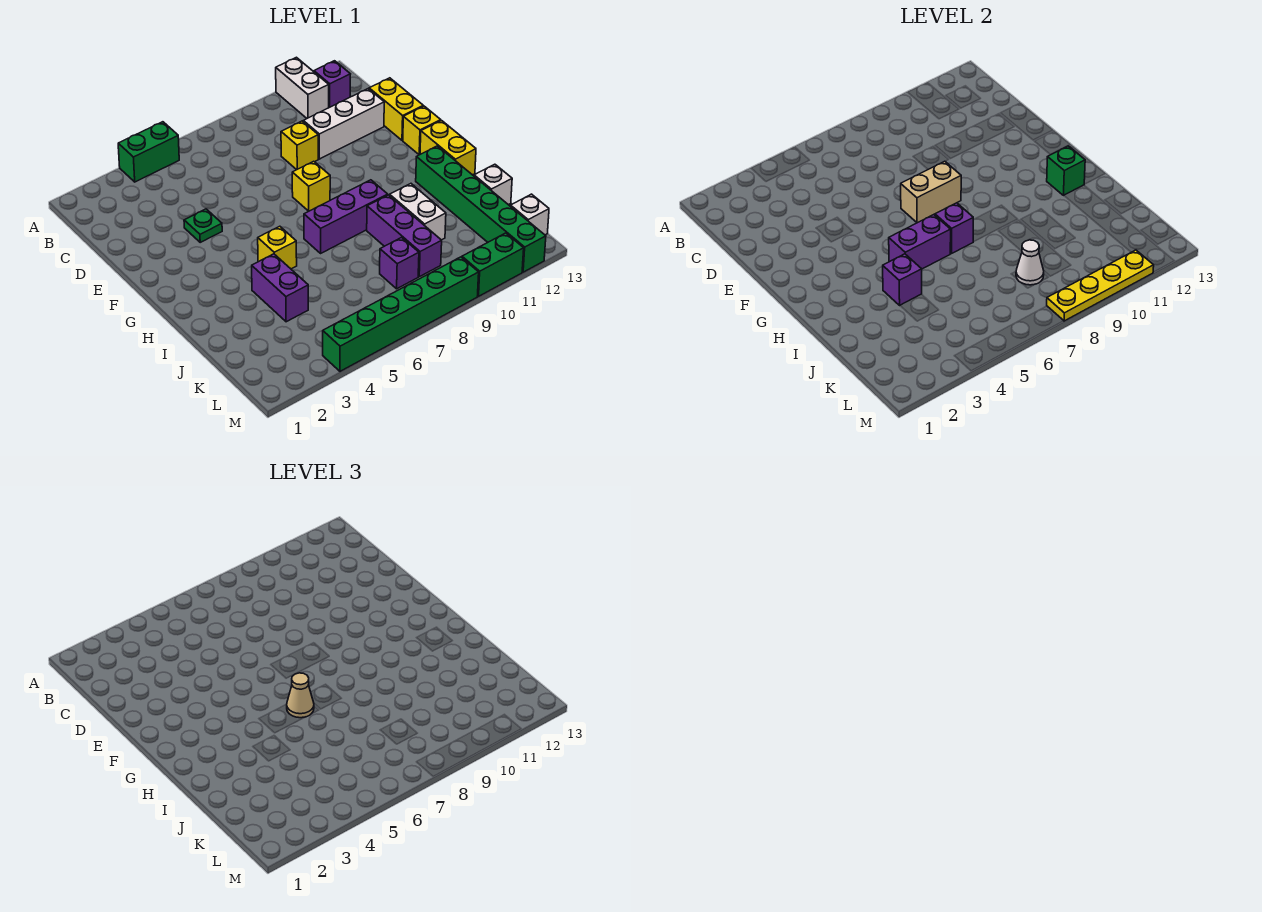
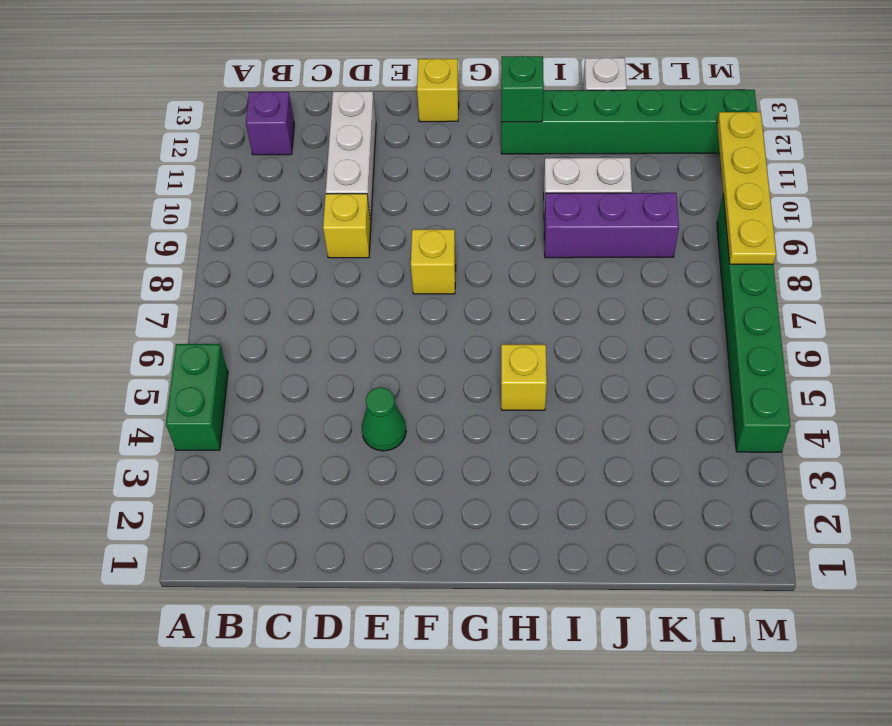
green cone E4 level 1 -> green plate E4 level 1
none -> white brick A11:B11 level 1
none -> yellow brick D13:E13 level 1
none -> yellow brick G13:H13 level 1

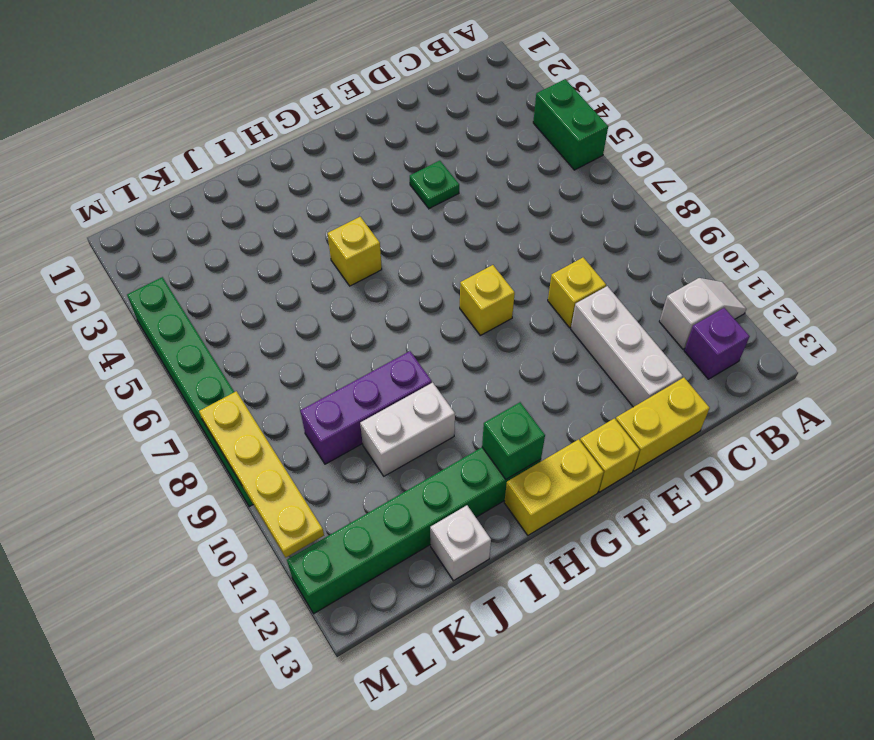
white slope A11:B11 level 1 top B -> white brick A11:B11 level 1
none -> purple brick H7:H9 level 1
none -> purple brick I4:J4 level 1
none -> purple brick K8 level 1

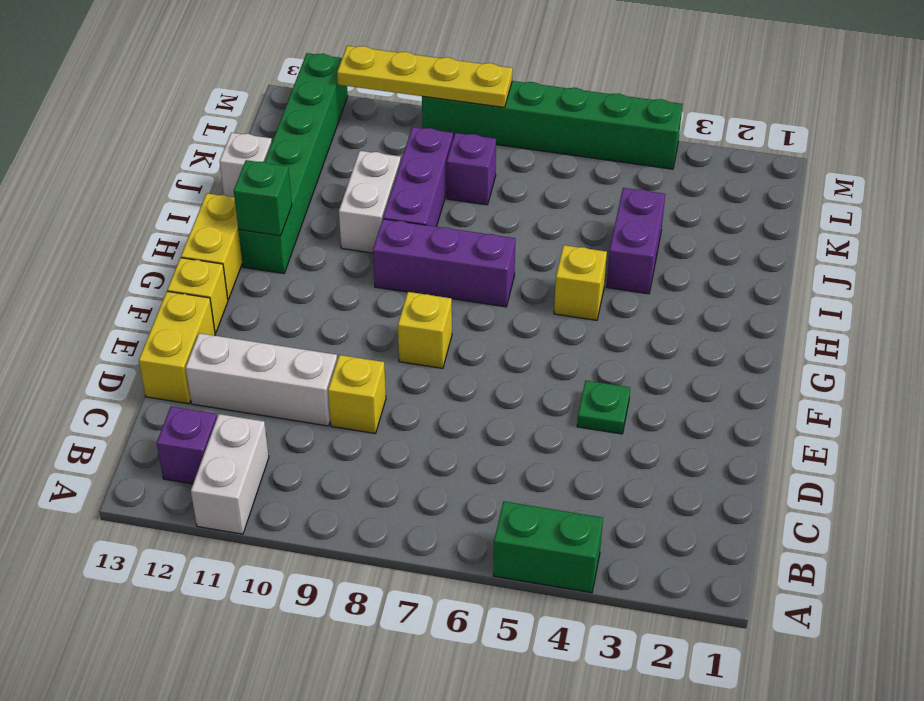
none -> white brick L13 level 1
none -> green brick M10:M11 level 1
none -> tan brick F7:F8 level 2

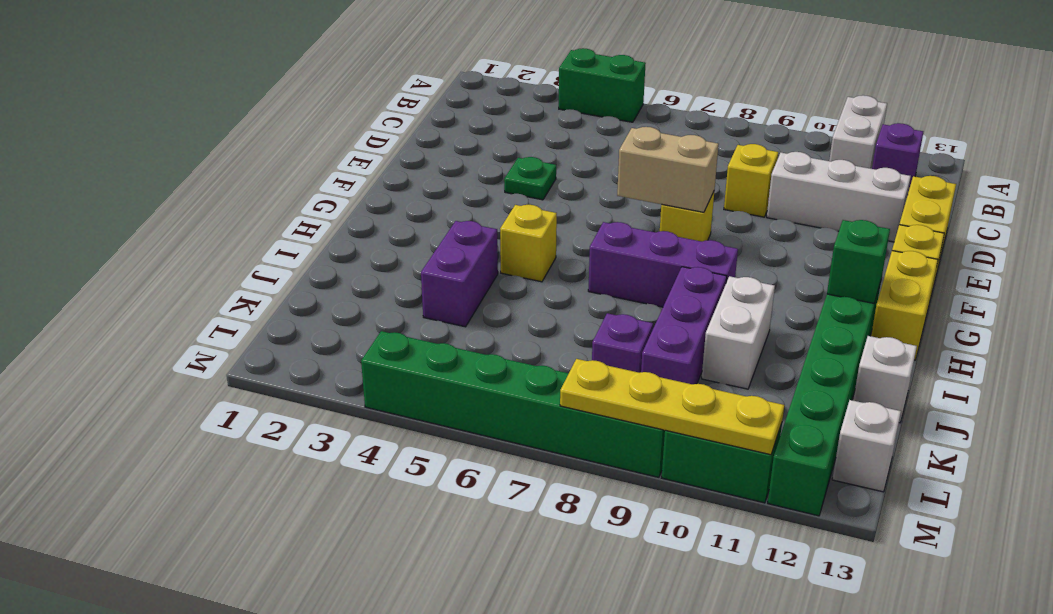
none -> purple brick H5:H6 level 2
none -> purple brick H7 level 2
none -> purple brick I4 level 2

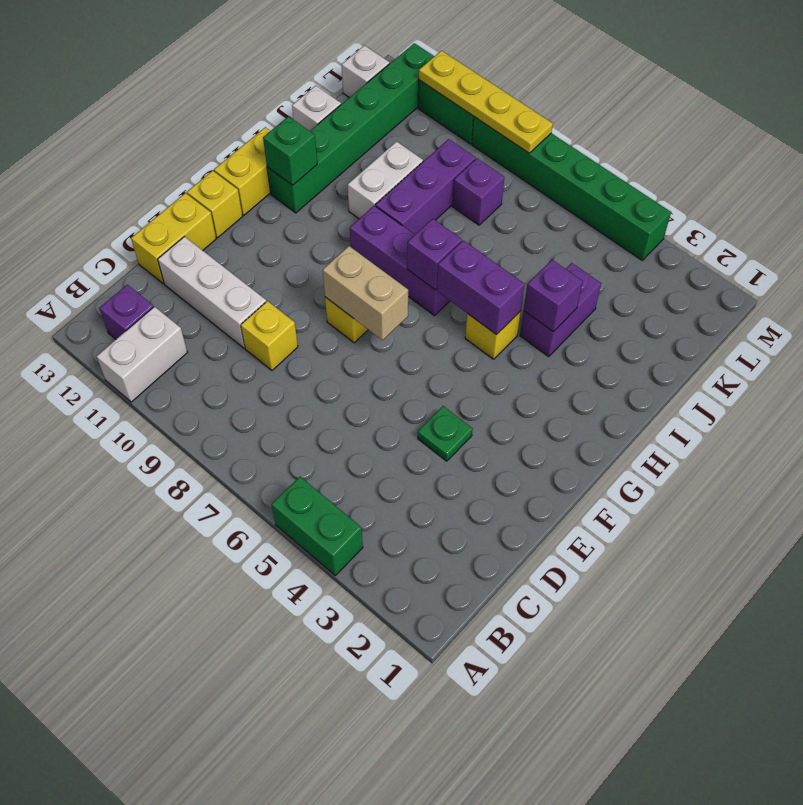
none -> white cone K8 level 2
none -> tan cone H6 level 3

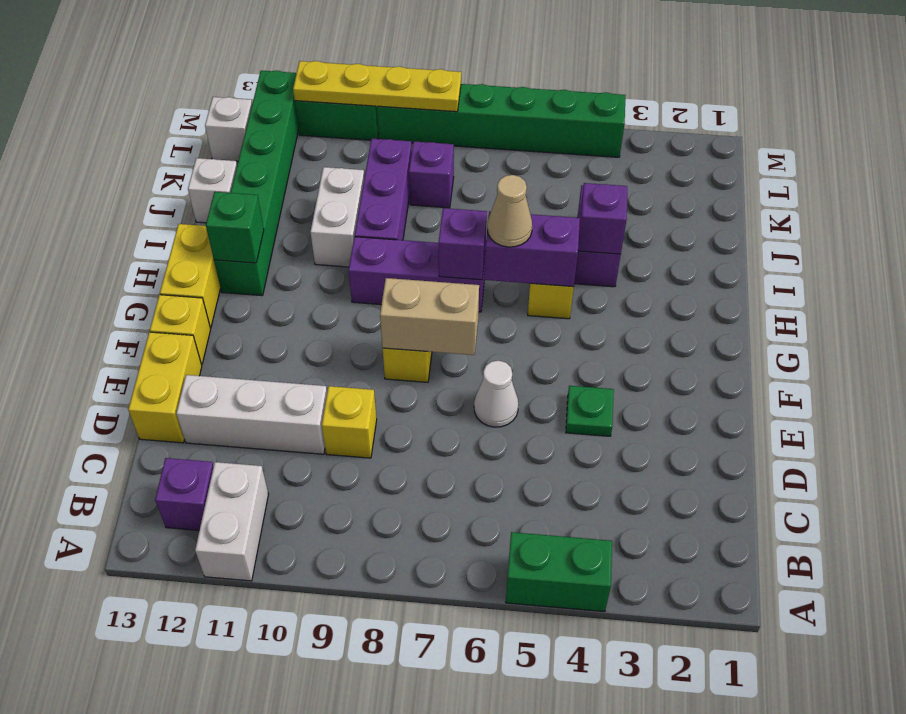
white cone E6 level 1 -> white cone K8 level 2

